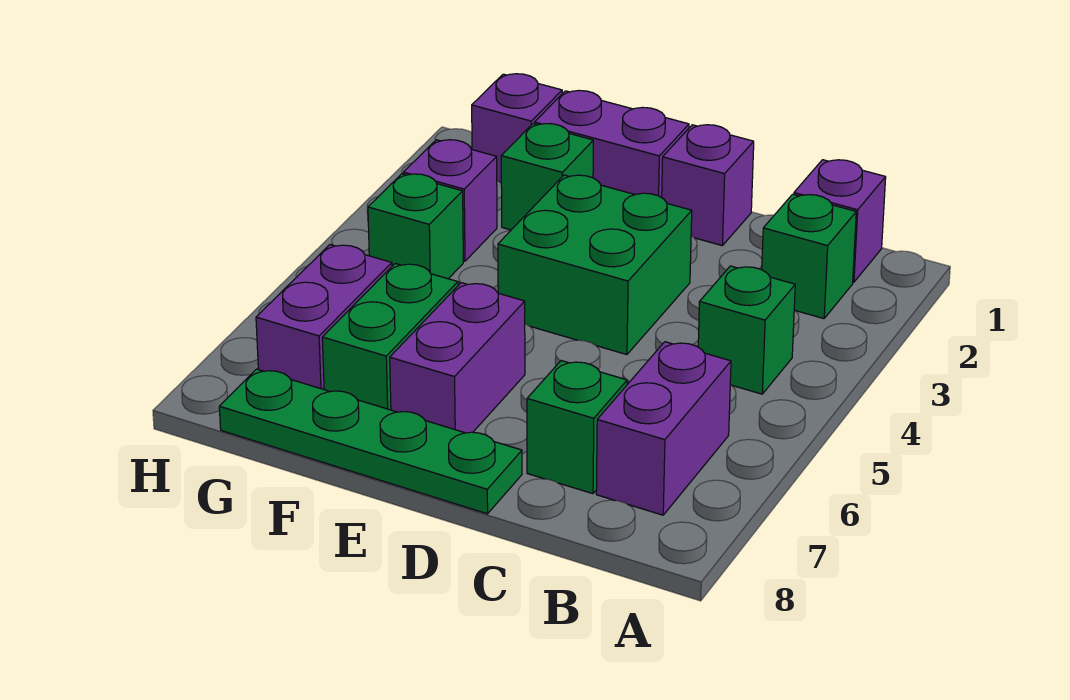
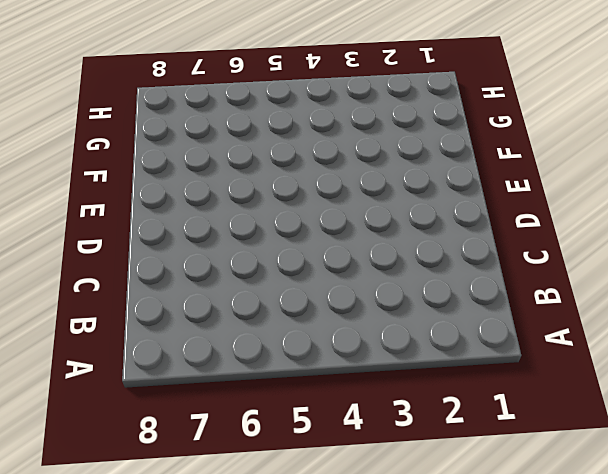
none -> purple brick B1 level 1
none -> green brick B2 level 1
none -> green brick B4 level 1

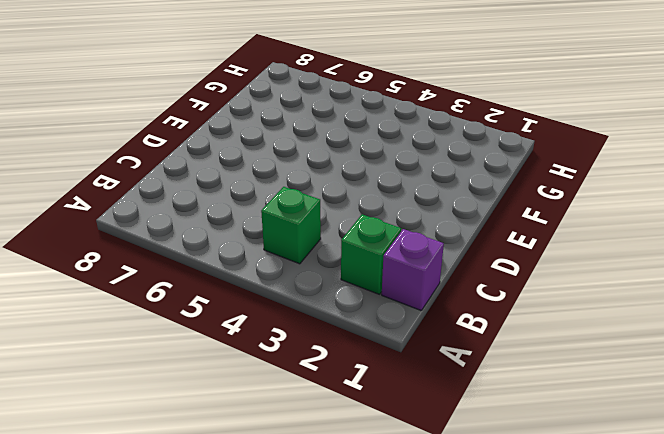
none -> purple brick B6:B7 level 1
none -> green brick C7 level 1
none -> purple brick D1 level 1

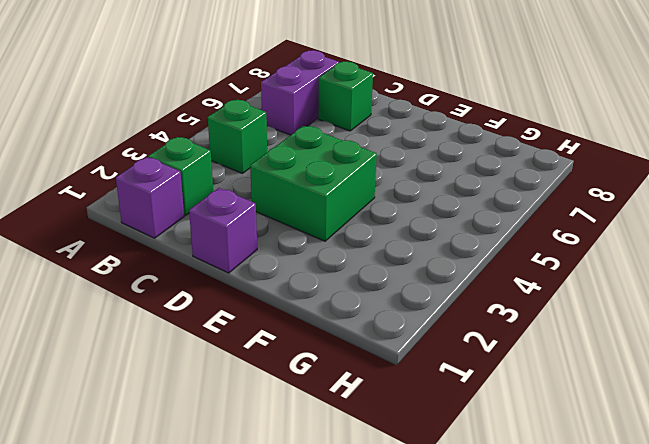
none -> green plate D8:G8 level 1
none -> purple brick E1:F1 level 1
none -> purple brick E6:E7 level 1

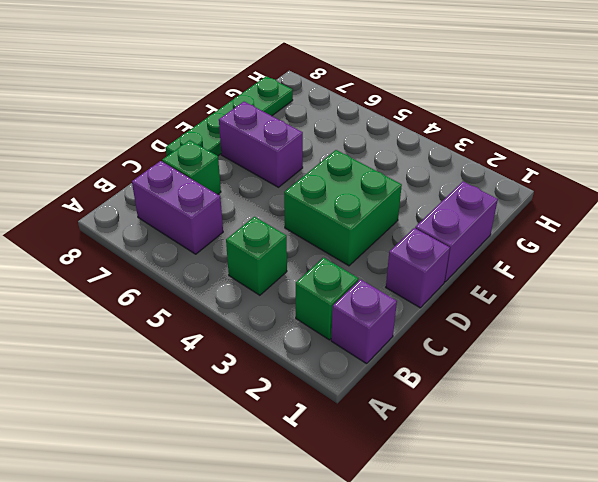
none -> green brick F2 level 1
none -> green brick F6:F7 level 1
none -> purple brick G1 level 1

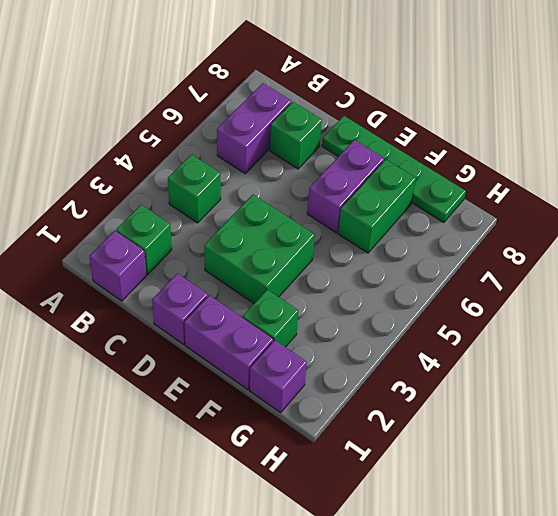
none -> purple brick G3 level 1
none -> green brick G4 level 1
none -> purple brick G6:G7 level 1

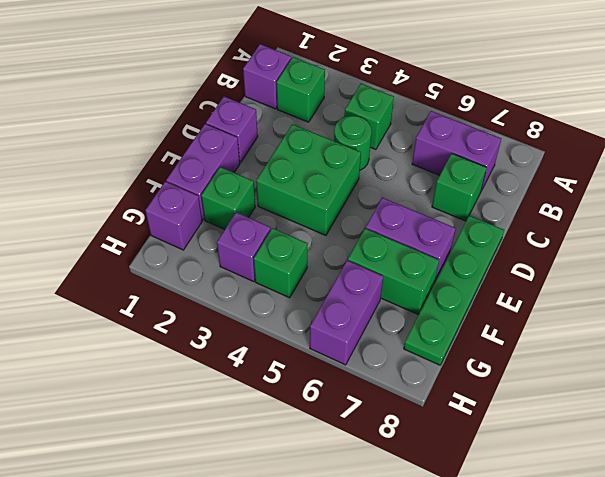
green round brick C4 level 1 -> none
purple brick G6:H6 level 1 -> purple brick G6:G7 level 1

